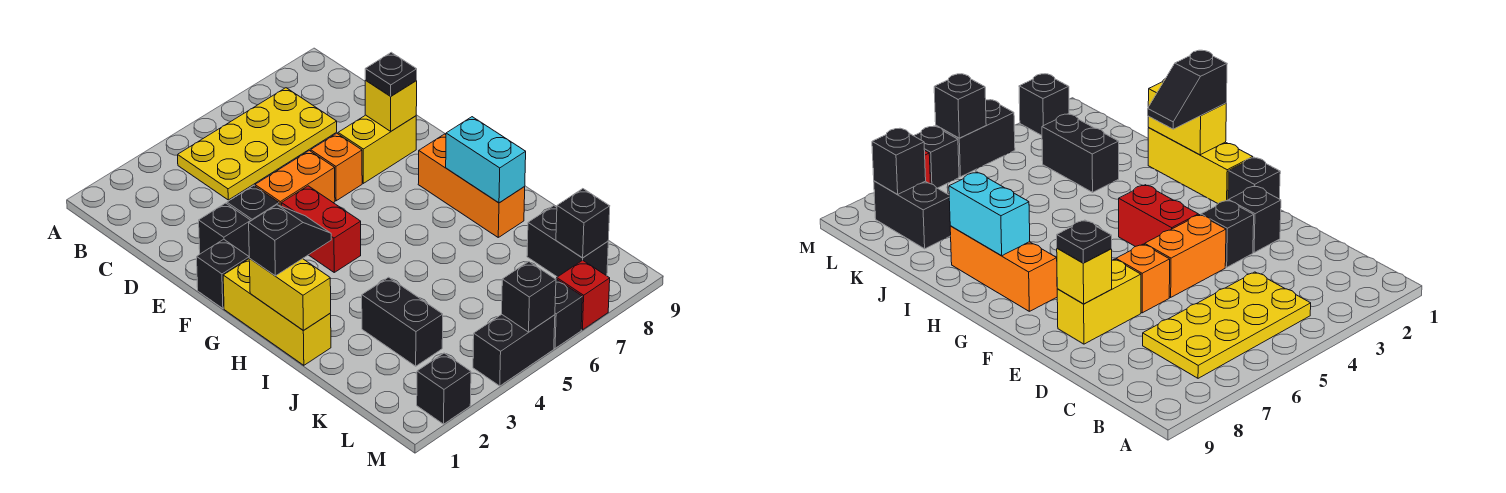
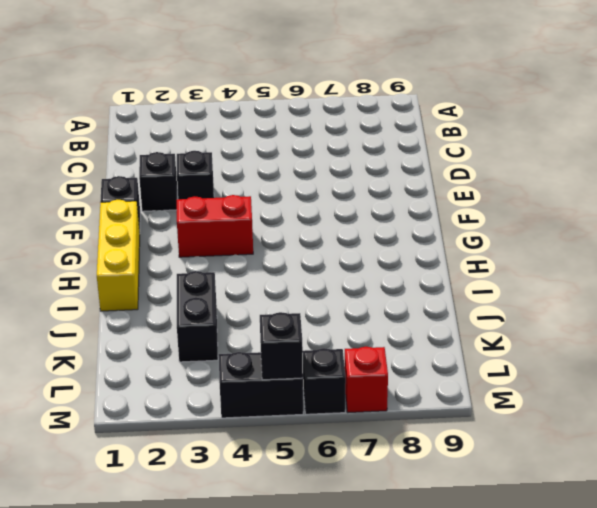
red brick G3:G4 level 1 -> red brick F4:G4 level 1
none -> yellow plate B4:C7 level 1
none -> orange brick E4:E5 level 1
none -> orange brick E6 level 1

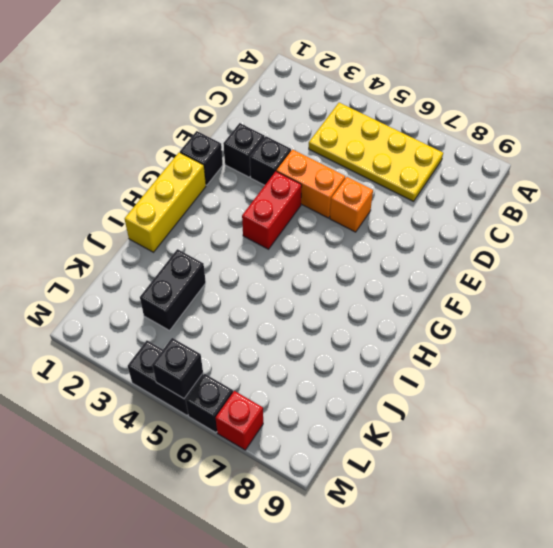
none -> yellow brick E7:E8 level 1
none -> orange brick G8:I8 level 1
none -> black brick K8:L8 level 1

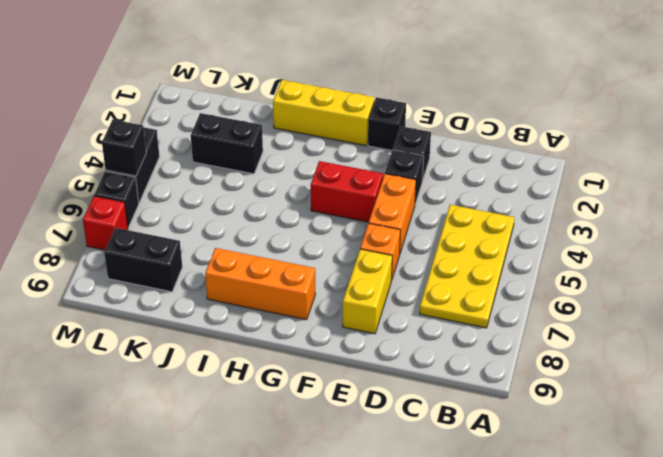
none -> black brick M2 level 1
none -> yellow brick E8 level 2
none -> yellow brick H1:I1 level 2

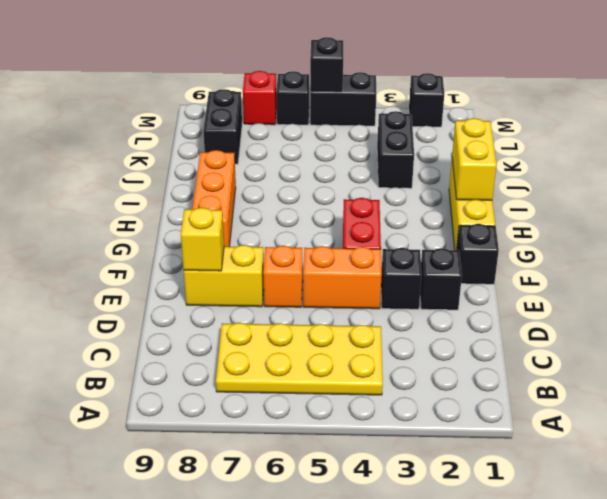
none -> cyan brick H8:I8 level 2
none -> black brick L8 level 2
none -> black plate E8 level 3

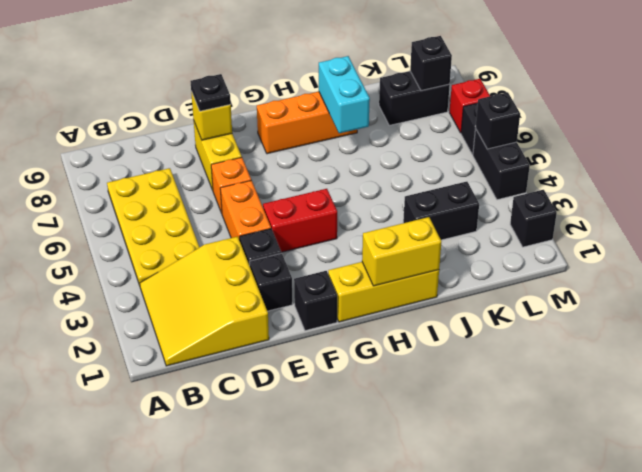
yellow slope B1:D3 level 1 top D -> none
cyan brick I7:I8 level 2 -> cyan brick H8:I8 level 2
none -> black slope H1:H2 level 3 top 1

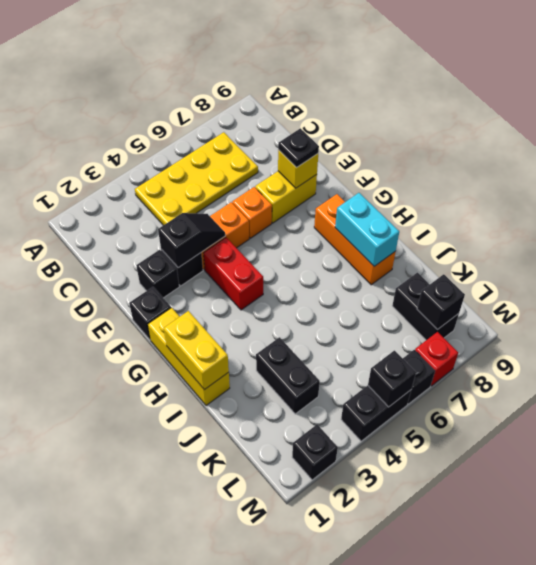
black slope E3:E4 level 2 top 3 -> black slope H1:H2 level 3 top 1

